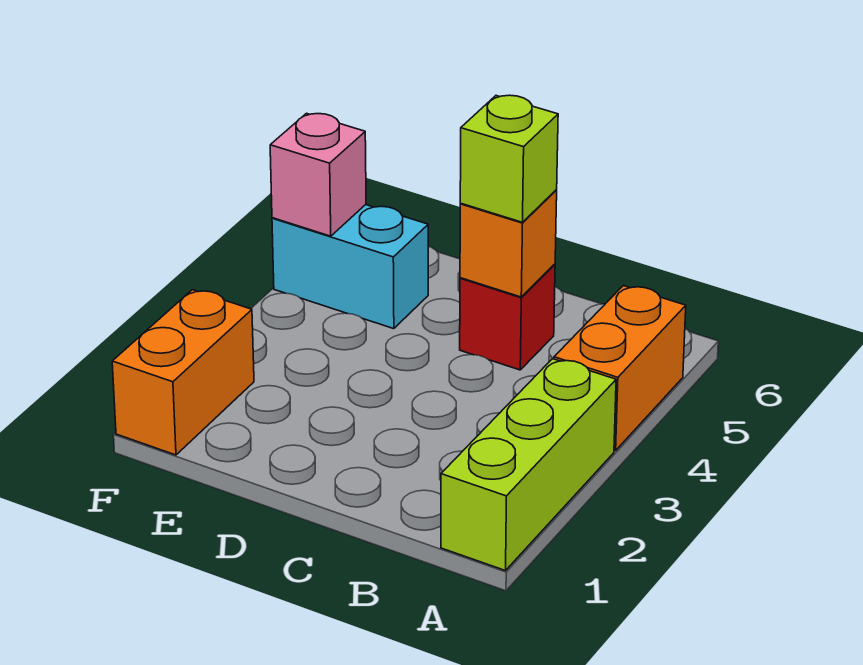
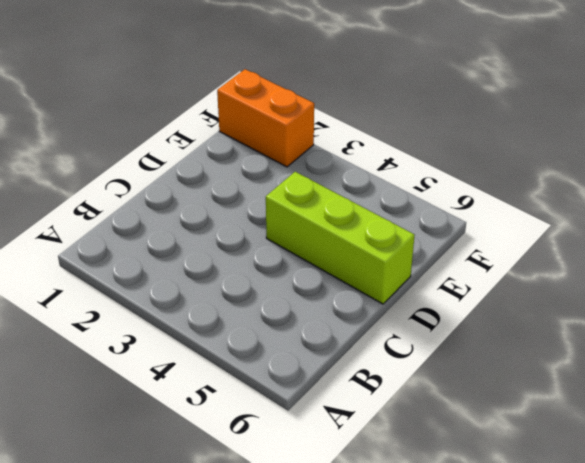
lime brick D4:D6 level 1 -> lime brick A1:A3 level 1
none -> orange brick A4:A5 level 1
none -> red brick C5 level 1

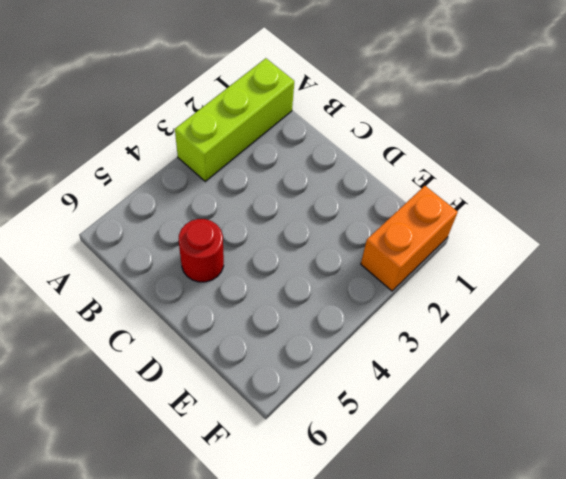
red round brick C5 level 1 -> red brick C5 level 1
none -> orange brick A4:A5 level 1
none -> cyan brick E5:F5 level 1

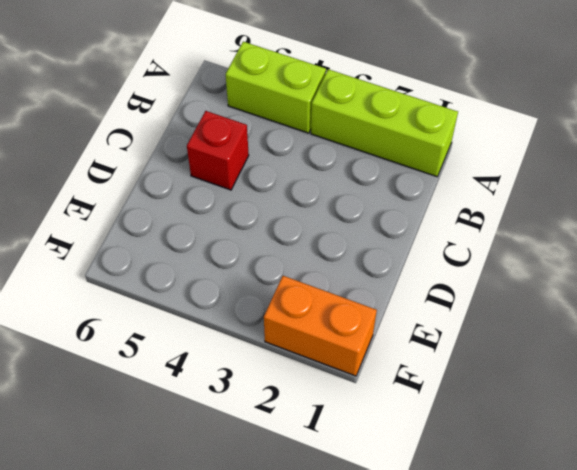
lime brick A4:A5 level 1 -> orange brick A4:A5 level 1
none -> cyan brick E5:F5 level 1
none -> orange brick C5 level 2

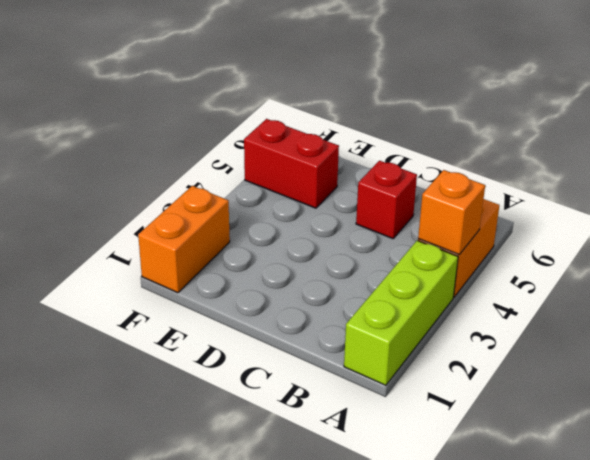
orange brick A4 level 2 -> orange brick C5 level 2
red brick E5:F5 level 1 -> cyan brick E5:F5 level 1
none -> pink brick F5 level 2
none -> lime brick C5 level 3

